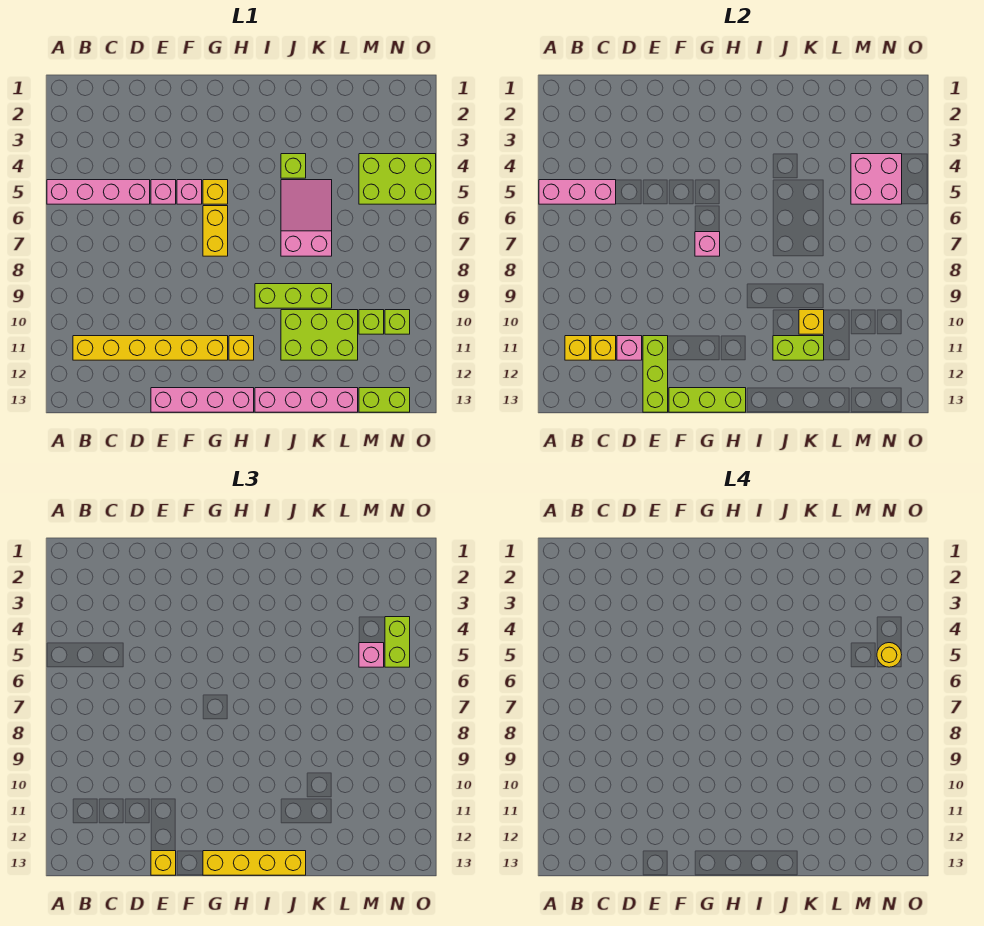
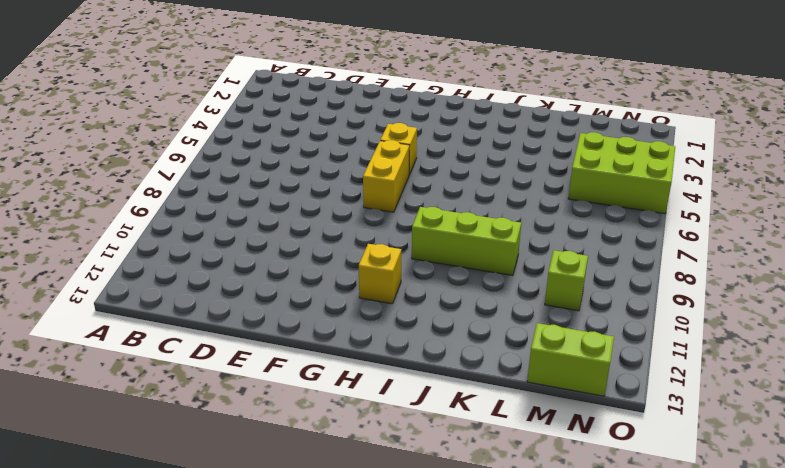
none -> pink brick A5:D5 level 1
none -> yellow brick B11:G11 level 1
none -> pink brick E5 level 1
none -> pink brick E13:H13 level 1

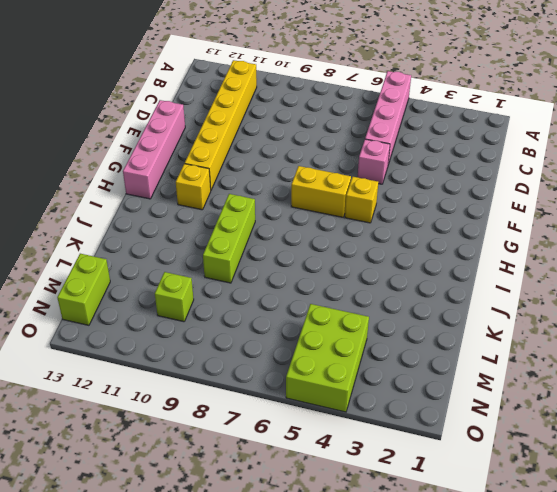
none -> pink brick F5 level 1
none -> pink brick I13:L13 level 1
none -> lime brick J4 level 1
none -> pink slope J5:K7 level 1 top 7

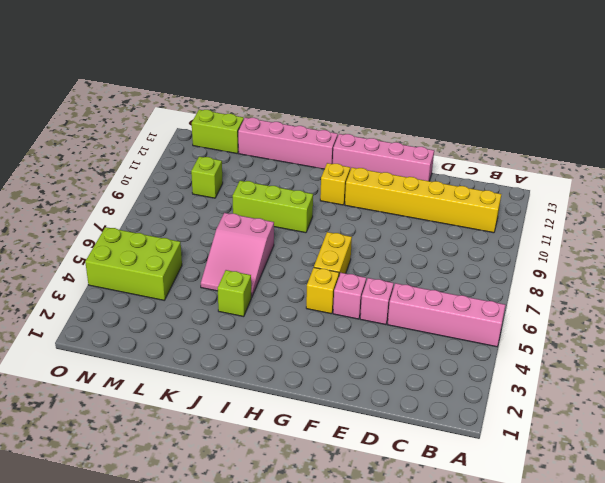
none -> lime brick J10:L11 level 1
none -> lime brick N10 level 1
none -> pink brick A5:C5 level 2
none -> yellow brick B11 level 2

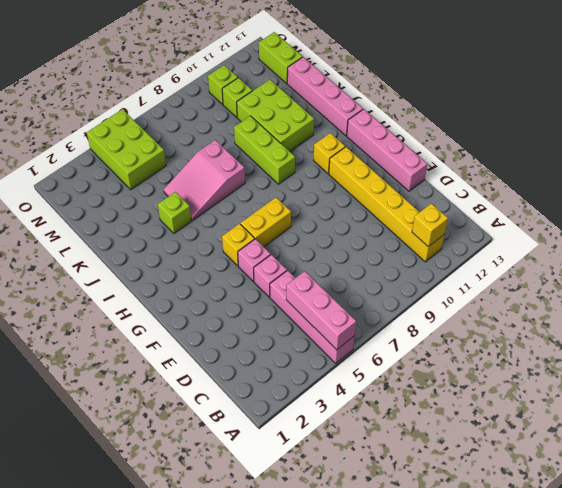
none -> yellow brick C11 level 2
none -> pink brick D11 level 2
none -> lime brick E11:E13 level 2
none -> lime brick F13:H13 level 2

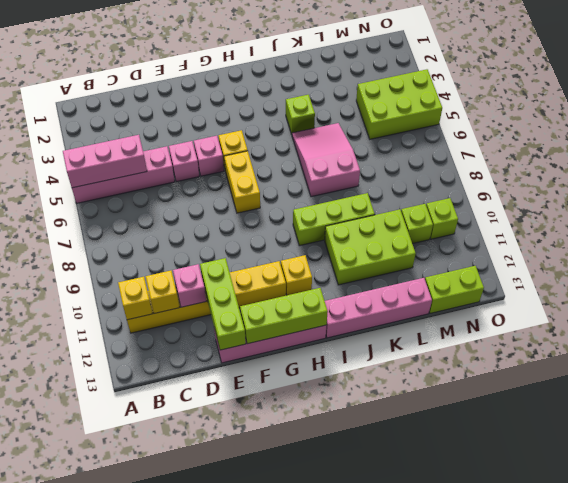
none -> pink brick G7 level 2
none -> lime brick J11:K11 level 2
none -> yellow brick K10 level 2
none -> pink brick M4:N5 level 2

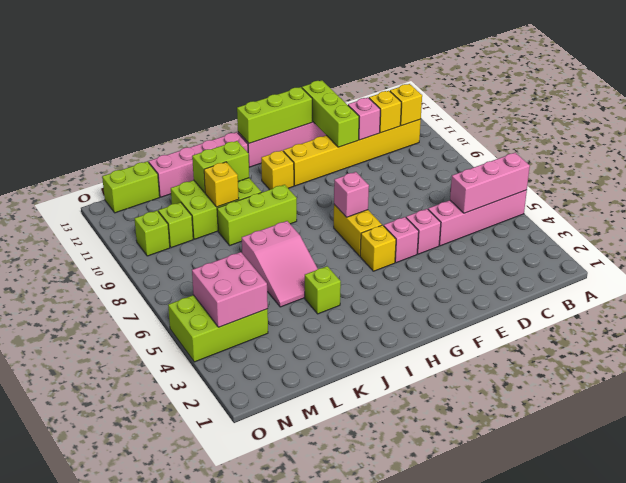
none -> yellow brick E13 level 3
none -> yellow brick G13:J13 level 3
none -> pink brick M5 level 3
none -> lime brick N4:N5 level 3

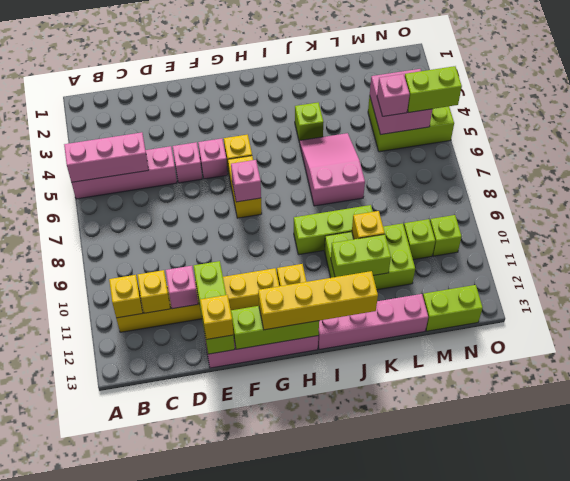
lime brick N5:O5 level 3 -> lime brick N4:N5 level 3
none -> yellow round brick N5 level 4

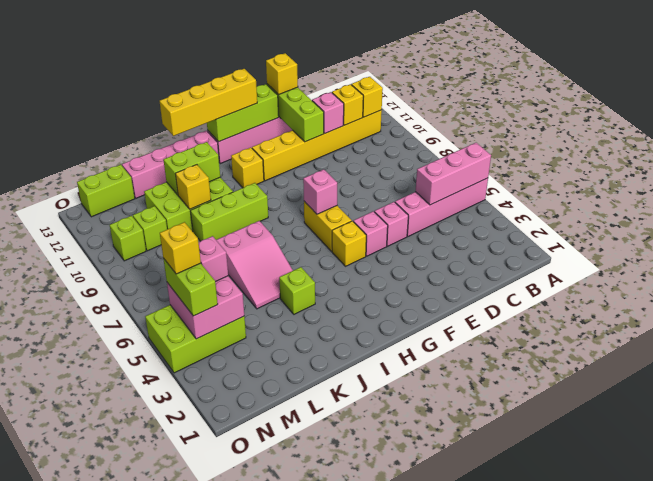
yellow brick N5 level 4 -> yellow round brick N5 level 4

